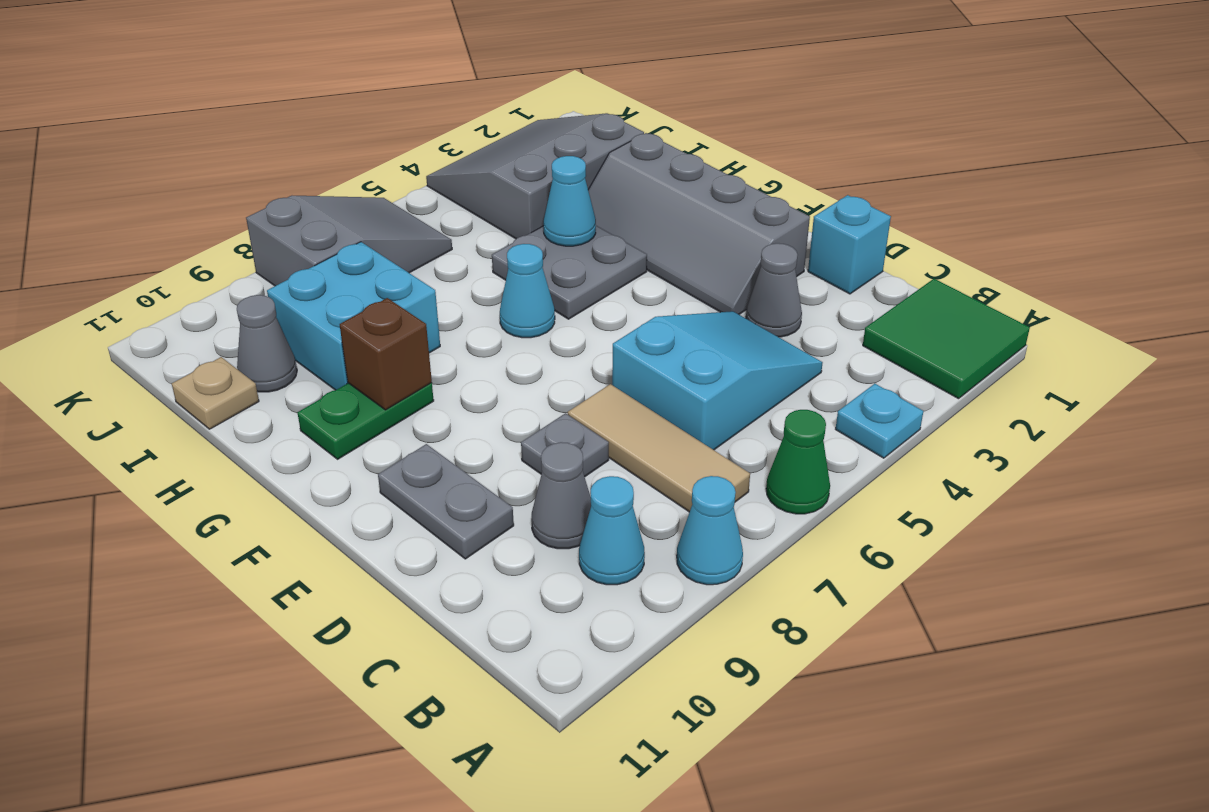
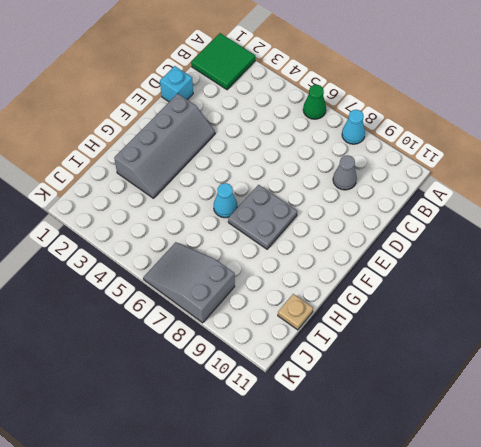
grey plate F7:G8 level 1 -> grey plate G4:H5 level 1
none -> cyan plate A4 level 1
none -> tan tile B7:D7 level 1
none -> cyan cone B9 level 1

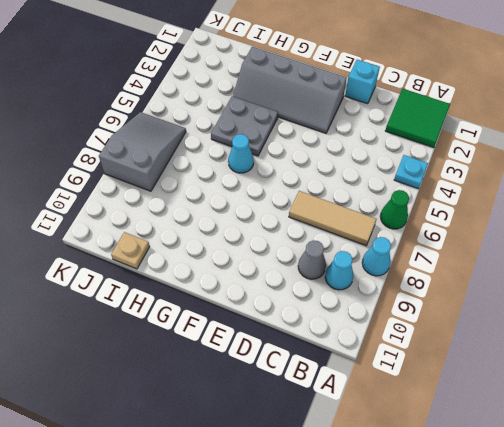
none -> cyan slope C4:D6 level 1 top 6
none -> grey cone D3 level 1
none -> grey plate D8 level 1

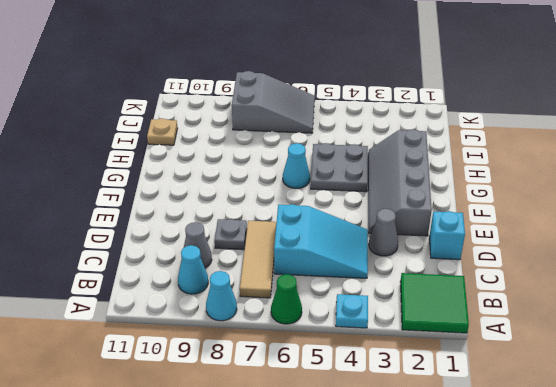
none -> grey plate D10:E10 level 1
none -> green plate G9:G10 level 1
none -> cyan brick H8:I9 level 1

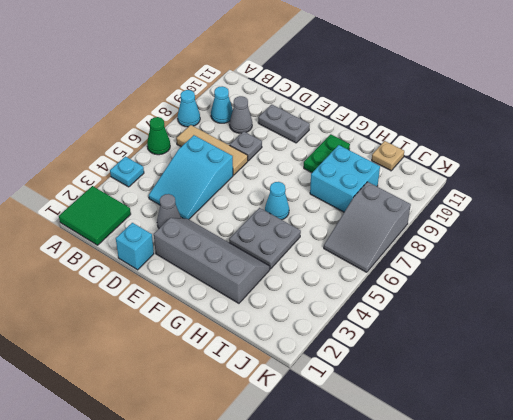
none -> grey slope I2:K4 level 1 top I
none -> grey cone I10 level 1
none -> brown brick G9 level 2

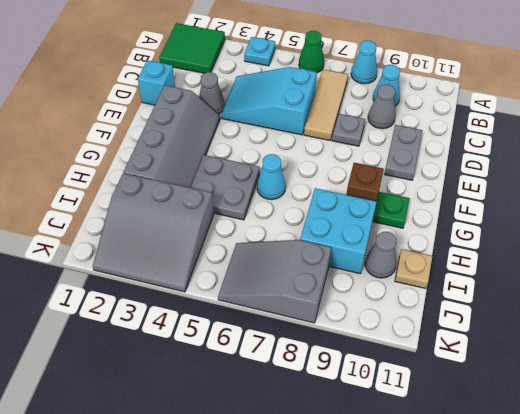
none -> cyan cone H4 level 2

